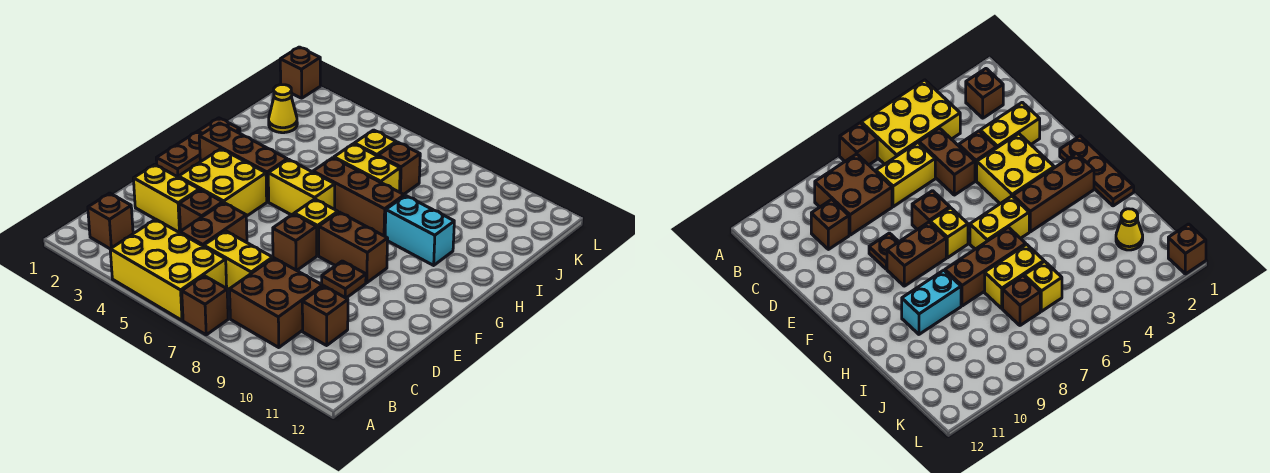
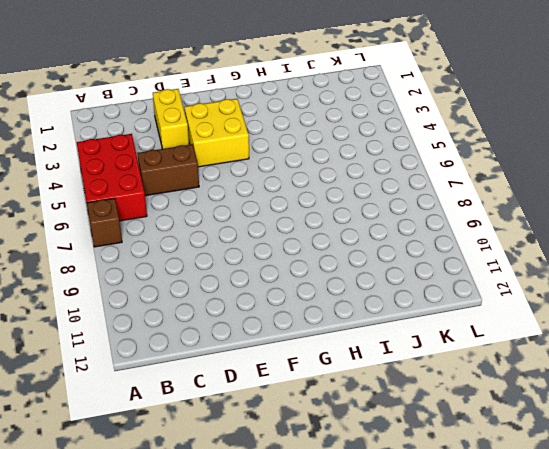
red brick A4:B6 level 1 -> yellow brick A4:B6 level 1
none -> brown brick B2 level 1
none -> brown brick B8:C9 level 1
none -> yellow brick C6:C7 level 1

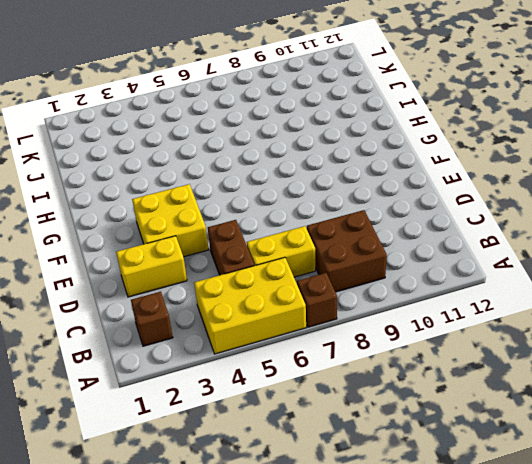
none -> brown brick C10 level 1
none -> brown brick D4 level 1
none -> brown brick E7 level 1

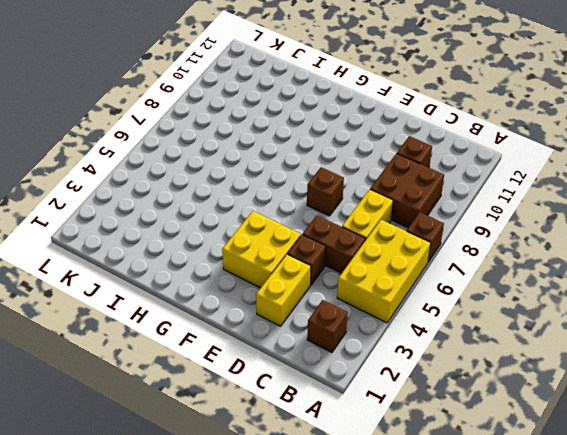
none -> brown plate E9 level 1
none -> brown plate F1:H1 level 1
none -> yellow brick F7 level 1

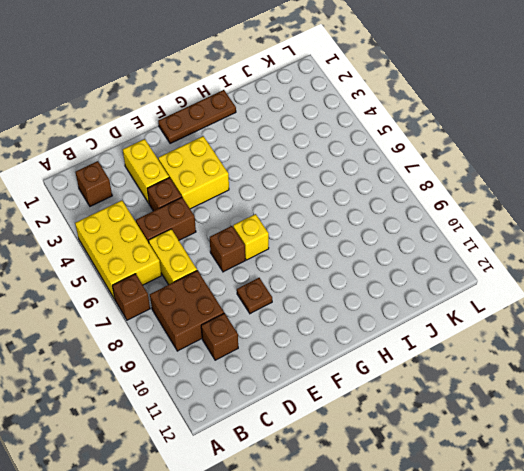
none -> brown brick F8:F9 level 1
none -> brown brick G2:G4 level 1
none -> yellow brick G5:G6 level 1

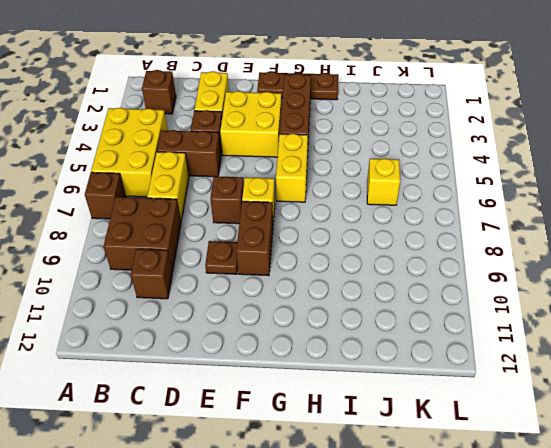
none -> brown brick H6:H8 level 1
none -> cyan brick H9:H10 level 1
none -> yellow brick I6:I7 level 1

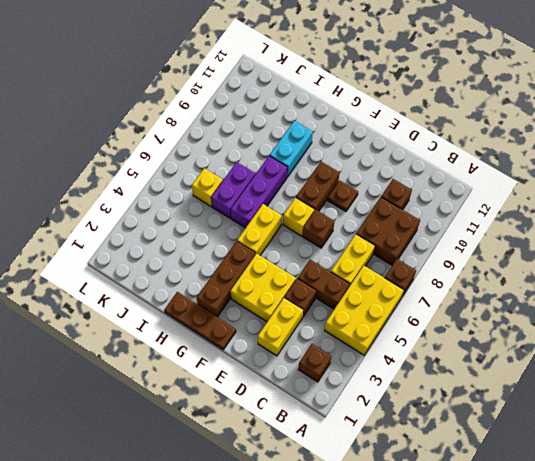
purple brick H6:H8 level 1 -> brown brick H6:H8 level 1
purple brick I6:I7 level 1 -> yellow brick I6:I7 level 1
none -> yellow cone J2 level 1
none -> brown brick J7 level 1
none -> brown brick L1 level 1

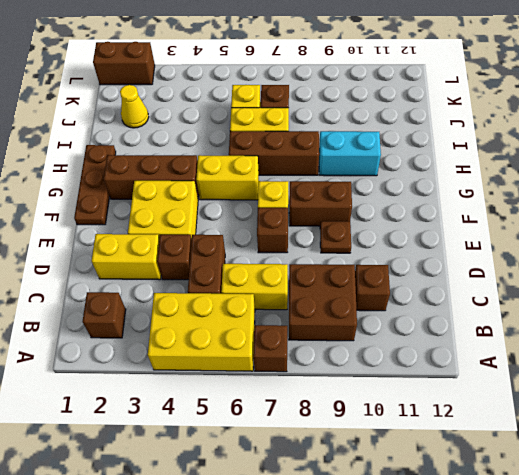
brown brick L1:L2 level 1 -> brown brick L1 level 1

